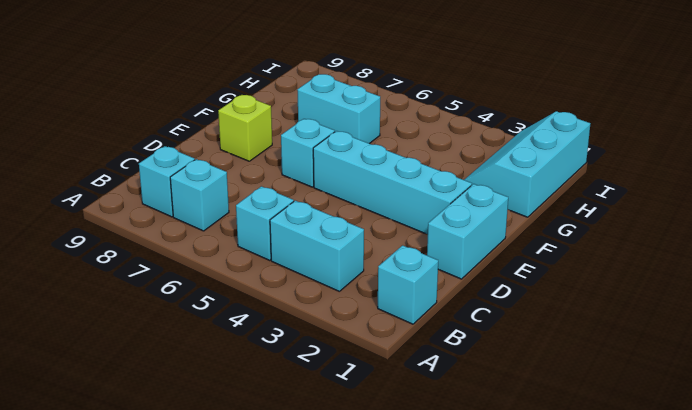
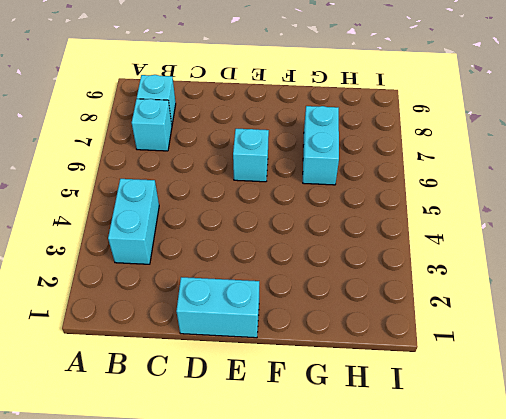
none -> cyan brick B1 level 1
none -> cyan brick B5 level 1

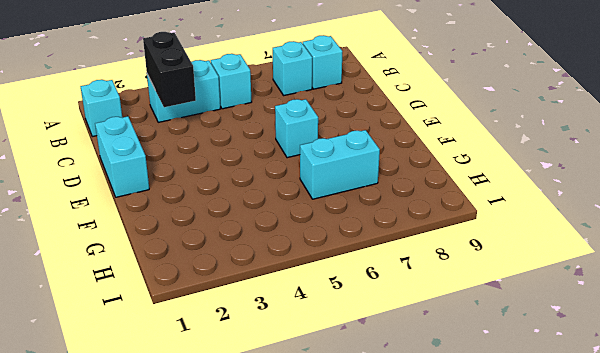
black brick B3:C3 level 2 -> none
none -> cyan brick E2:E5 level 1
none -> lime brick E8 level 1

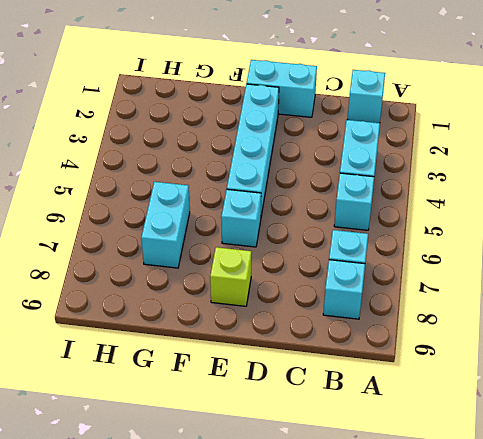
none -> cyan slope G1:I2 level 1 top 1

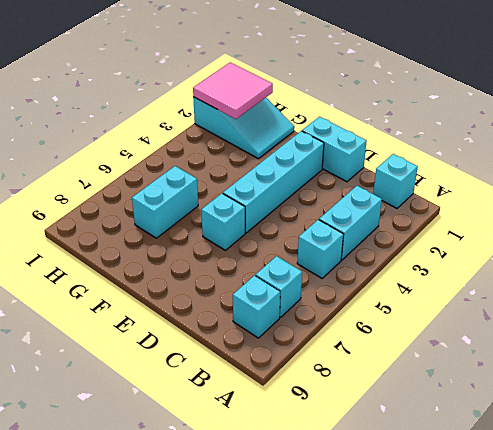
cyan slope G1:I2 level 1 top I -> cyan slope G1:I2 level 1 top 1
pink tile H1:I2 level 2 -> none
none -> lime brick E8 level 1

